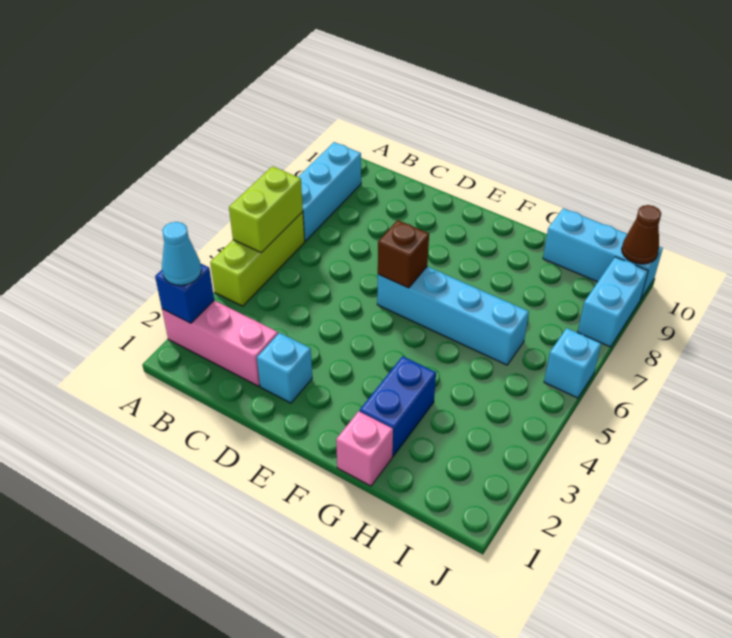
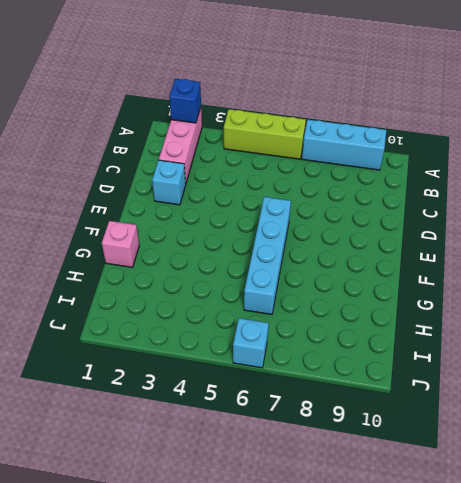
none -> blue brick G2:G3 level 1
none -> cyan brick H10:J10 level 1
none -> cyan brick J8:J9 level 1

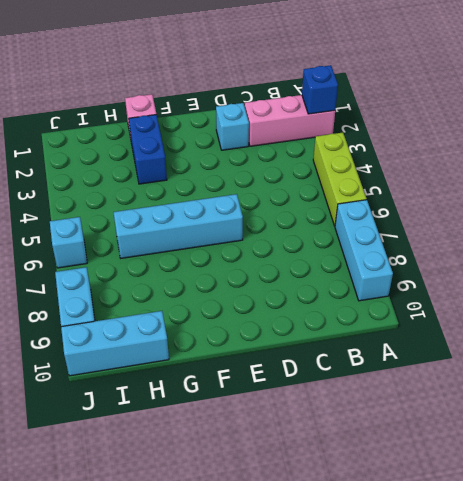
none -> lime brick A5:A6 level 2
none -> brown brick E6 level 2
none -> brown cone J10 level 2

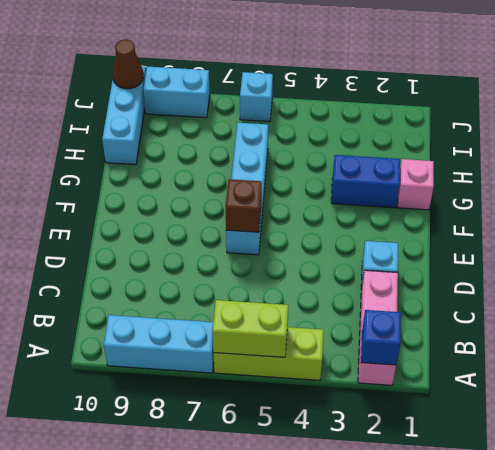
none -> cyan cone A2 level 3

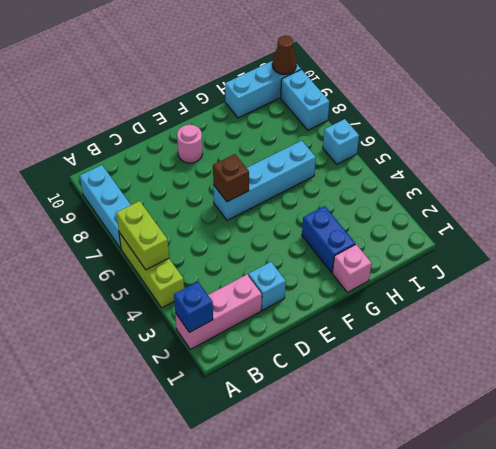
pink round brick E9 level 1 -> none
none -> cyan cone A2 level 3

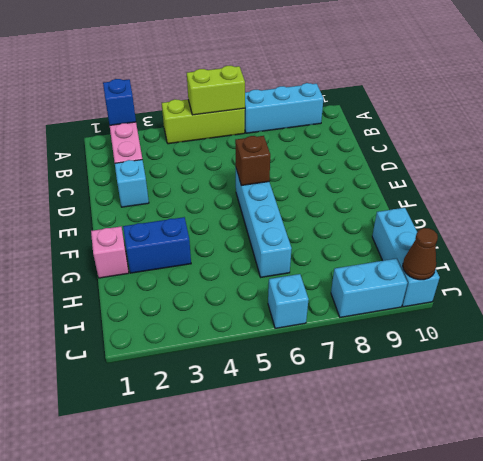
none -> cyan cone A2 level 3

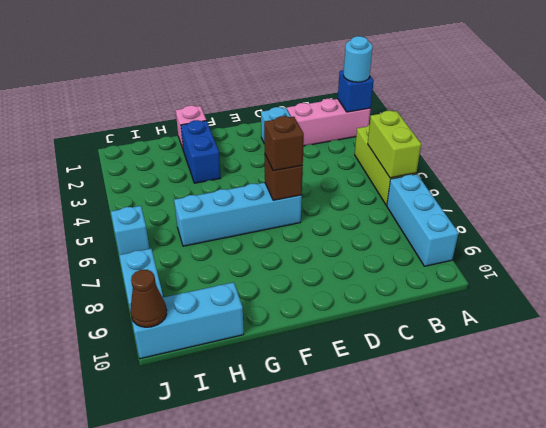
cyan round brick A2 level 3 -> cyan cone A2 level 3
brown brick E6 level 3 -> none

